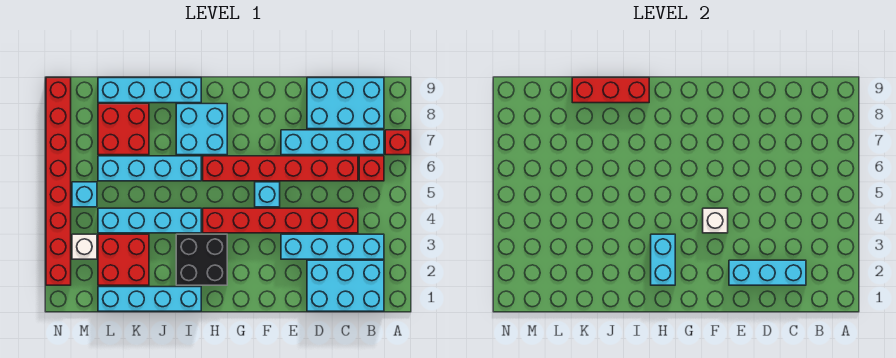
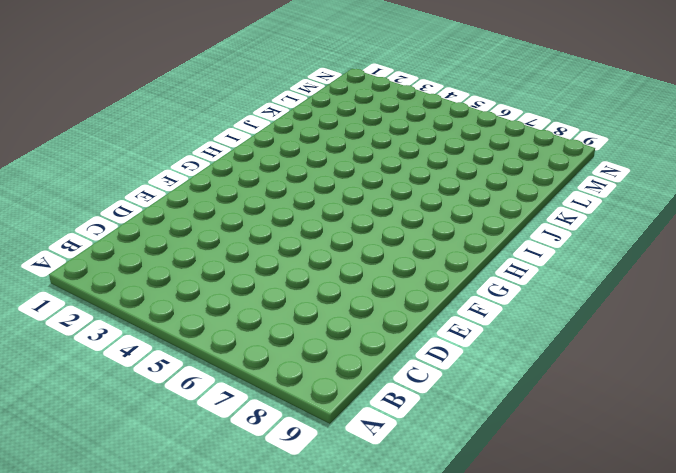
none -> red brick A7 level 1
none -> cyan brick B1:D2 level 1
none -> cyan brick B3:E3 level 1

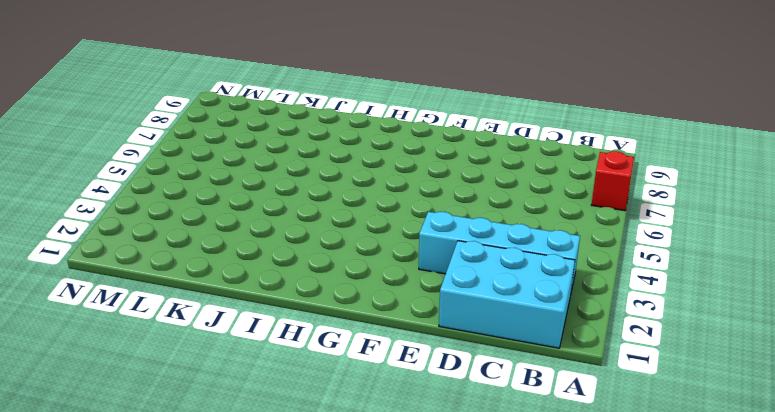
none -> red brick B6 level 1
none -> cyan brick B7:E7 level 1
none -> cyan brick B8:D9 level 1

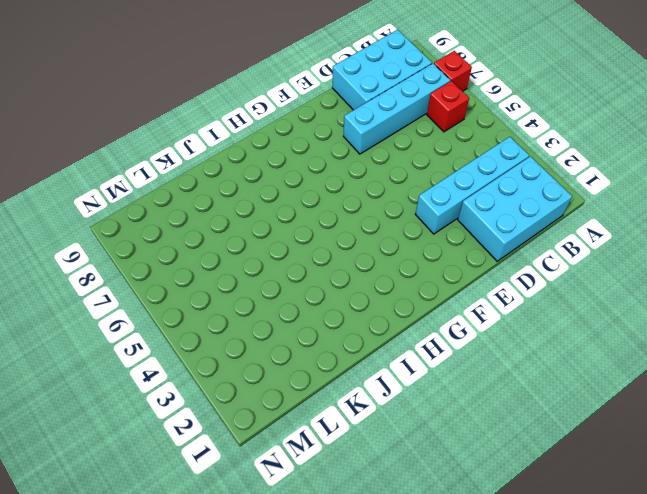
none -> red brick C4:H4 level 1
none -> red brick C6:H6 level 1
none -> cyan brick F5 level 1

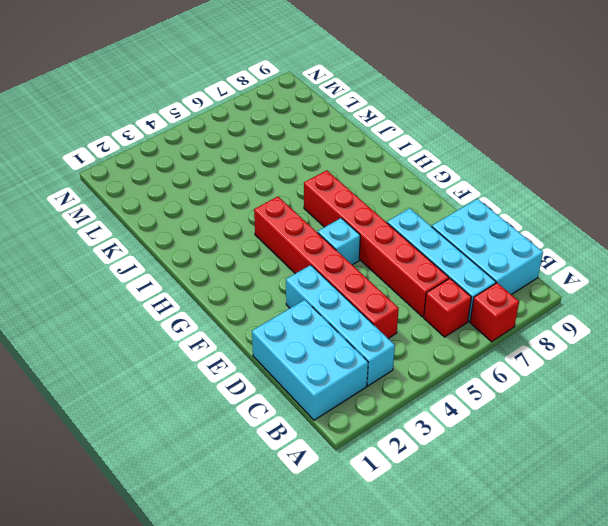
none -> black brick H2:I3 level 1
none -> cyan brick H7:I8 level 1
none -> cyan brick I1:L1 level 1

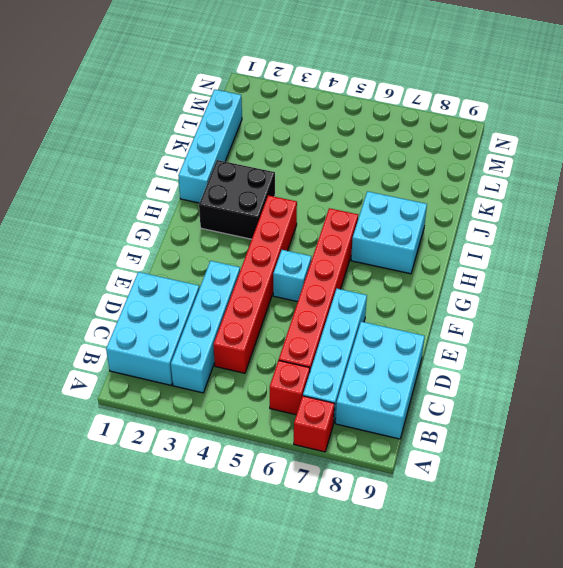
none -> cyan brick I4:L4 level 1
none -> cyan brick I6:L6 level 1
none -> cyan brick I9:L9 level 1

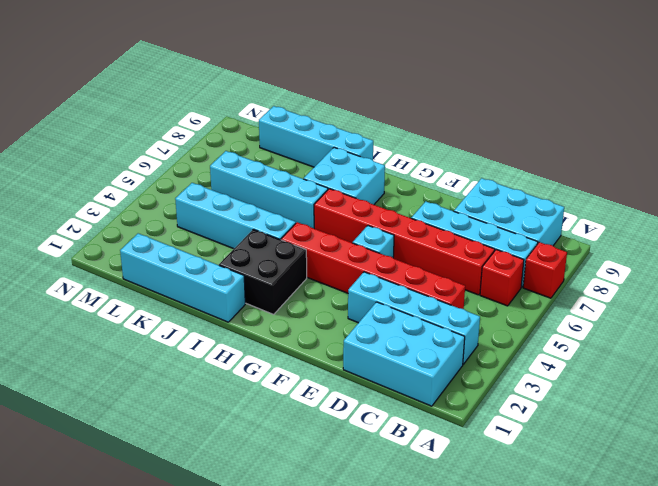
none -> red brick K2:L3 level 1
none -> red brick K7:L8 level 1
none -> white brick M3 level 1

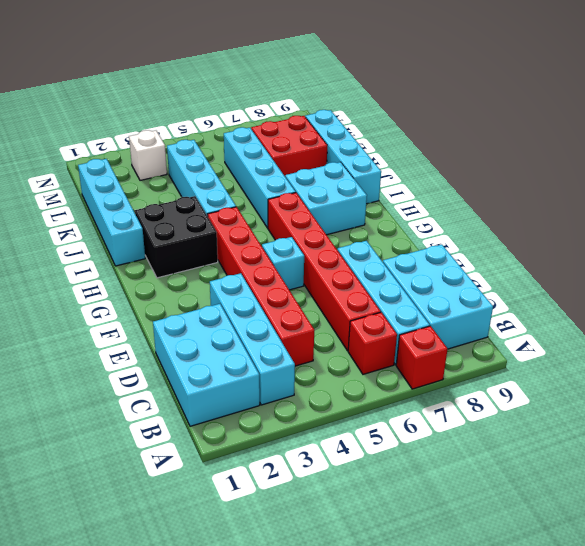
none -> red brick K2:L3 level 1
none -> cyan brick M5 level 1
none -> red brick N2:N9 level 1

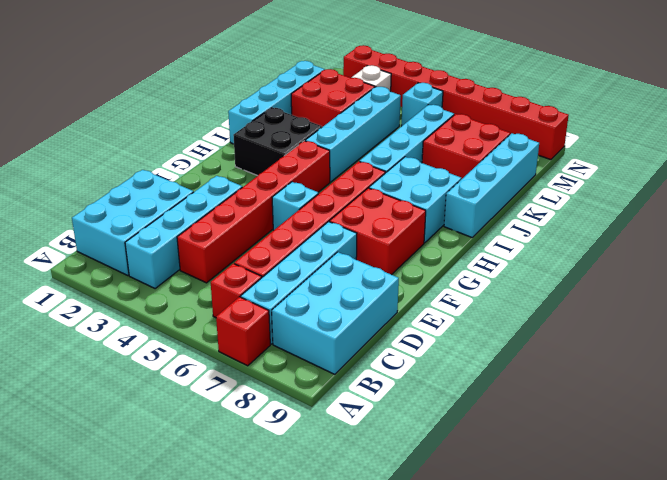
red brick F7:G8 level 1 -> none
none -> cyan brick C2:E2 level 2
none -> white brick F4 level 2
none -> cyan brick H2:H3 level 2

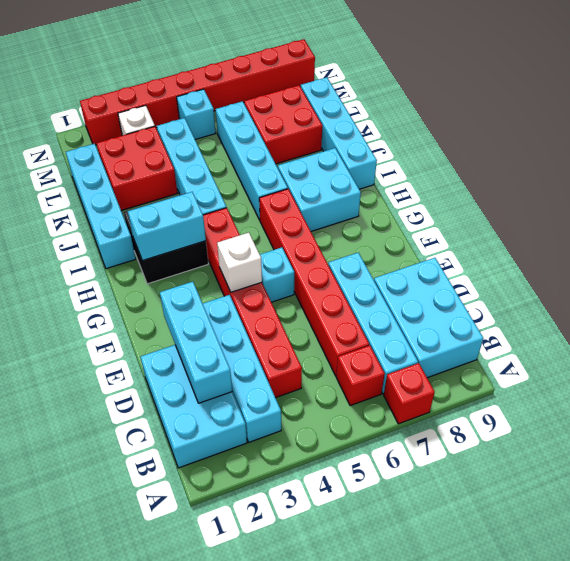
none -> red brick I9:K9 level 2

